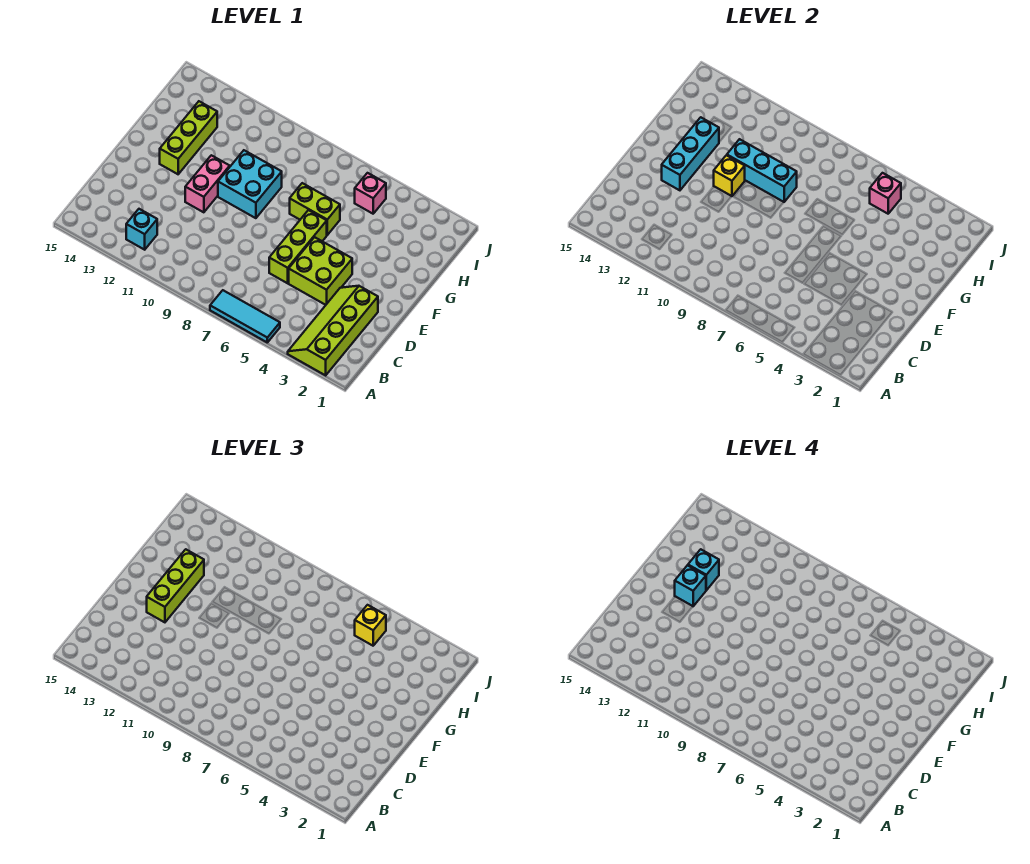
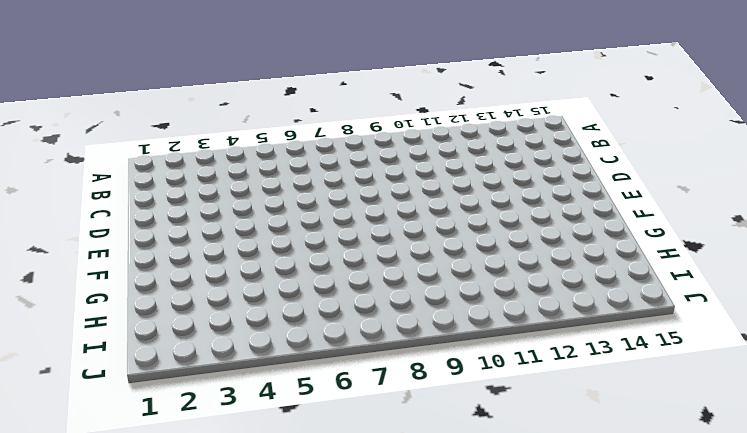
none -> lime slope A2:D3 level 1 top 2
none -> cyan tile A5:A7 level 1
none -> cyan brick B12 level 1

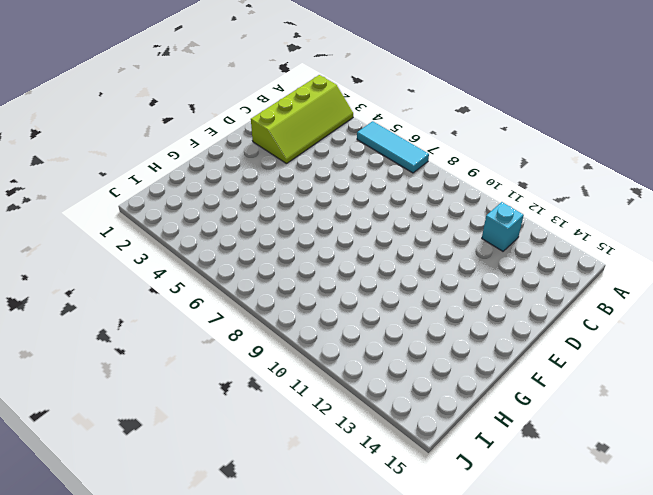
none -> lime brick D4:E5 level 1
none -> lime brick D6:F6 level 1
none -> pink brick E11:F11 level 1

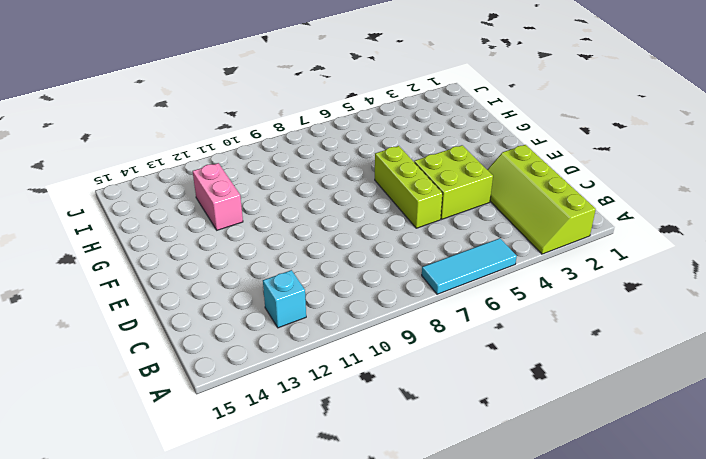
pink brick G12:H12 level 1 -> pink brick E11:F11 level 1
none -> cyan brick F9:G10 level 1
none -> lime brick F13:H13 level 1
none -> lime brick G6:G7 level 1

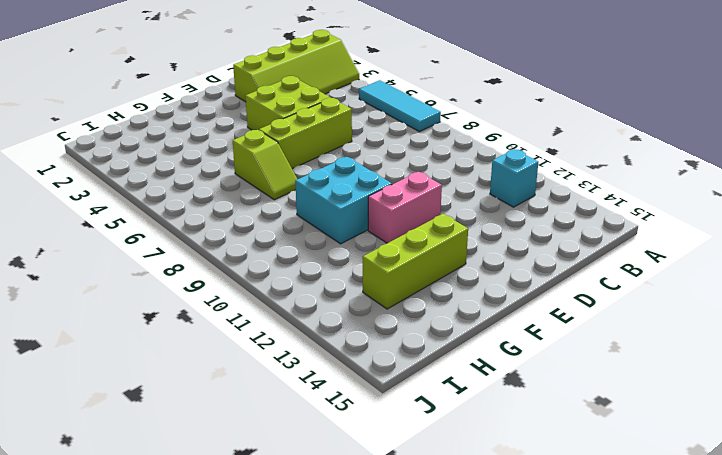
lime slope G6:G7 level 1 top 6 -> lime brick G6:G7 level 1
none -> pink brick I5 level 1
none -> cyan brick E13:G13 level 2
none -> yellow brick F11 level 2

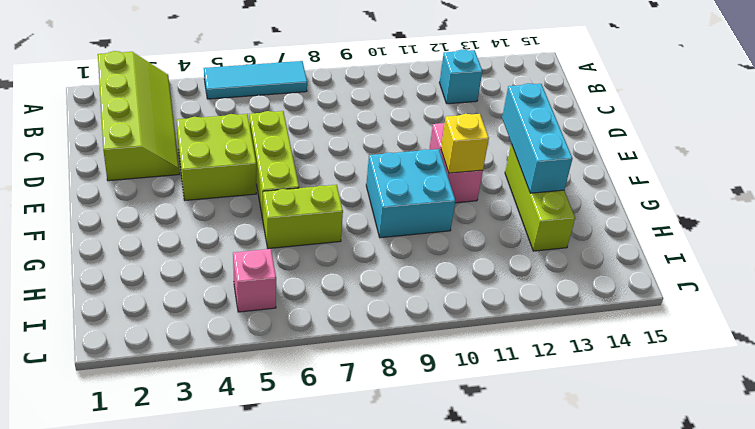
none -> cyan brick G9:G11 level 2
none -> pink brick I5 level 2
none -> lime brick E13:G13 level 3

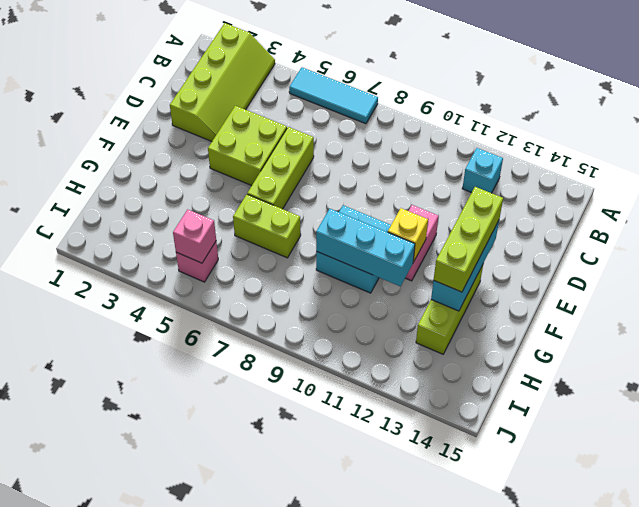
none -> yellow brick I5 level 3
none -> cyan brick F13 level 4
none -> cyan brick G13 level 4

